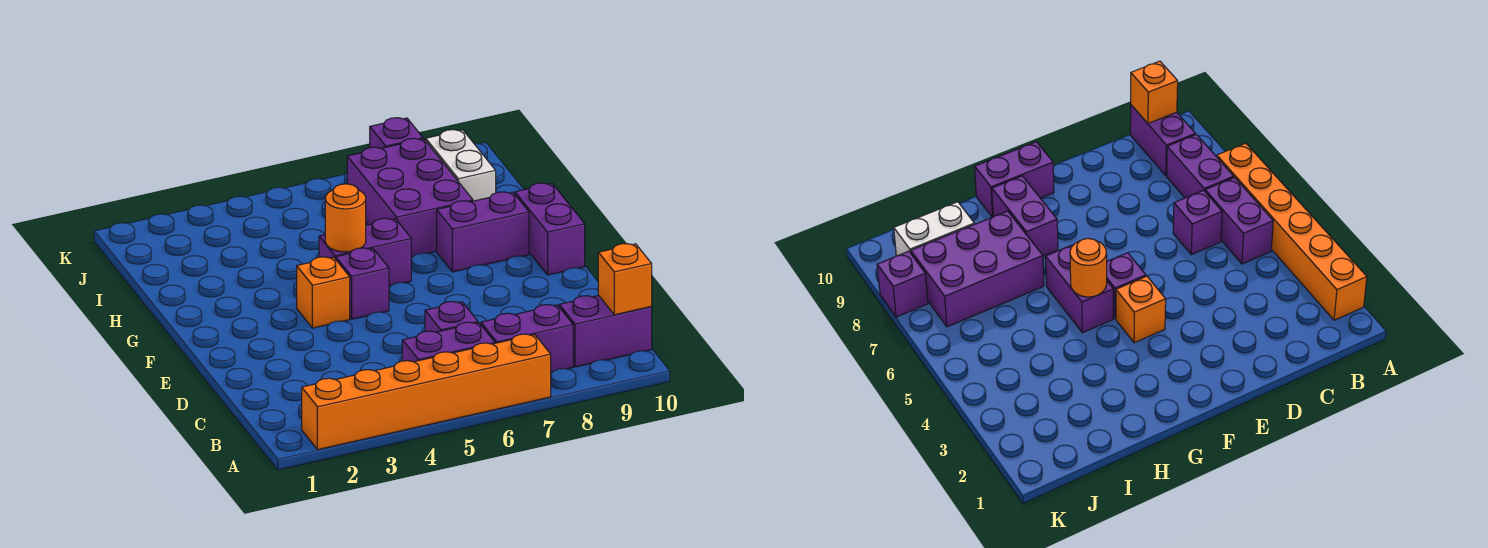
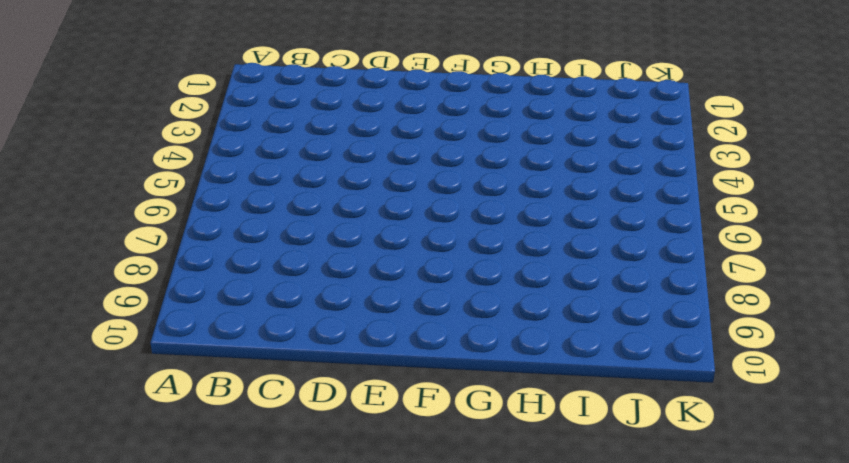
none -> orange brick A2:A7 level 1
none -> purple brick B5:B6 level 1
none -> purple brick B7:B8 level 1

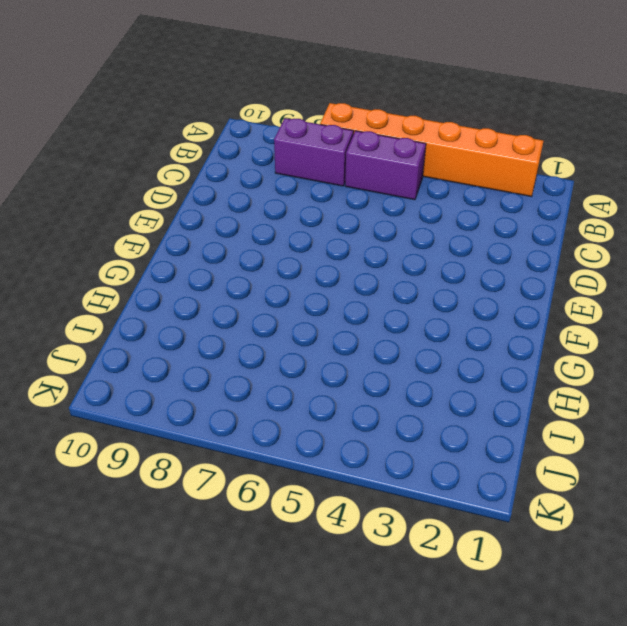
none -> purple brick B9:B10 level 1
none -> purple brick C6 level 1
none -> orange brick F4 level 1

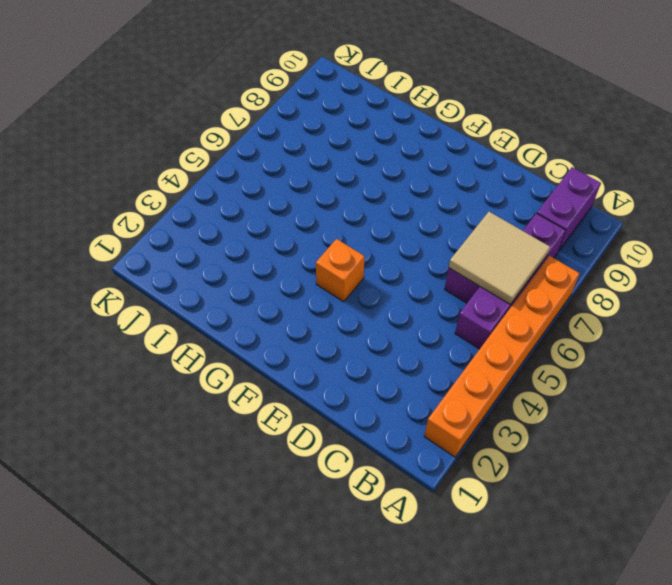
tan tile B6:C7 level 2 -> none
none -> purple brick F5 level 1
none -> purple brick F10:G10 level 1
none -> purple brick G5:G6 level 1

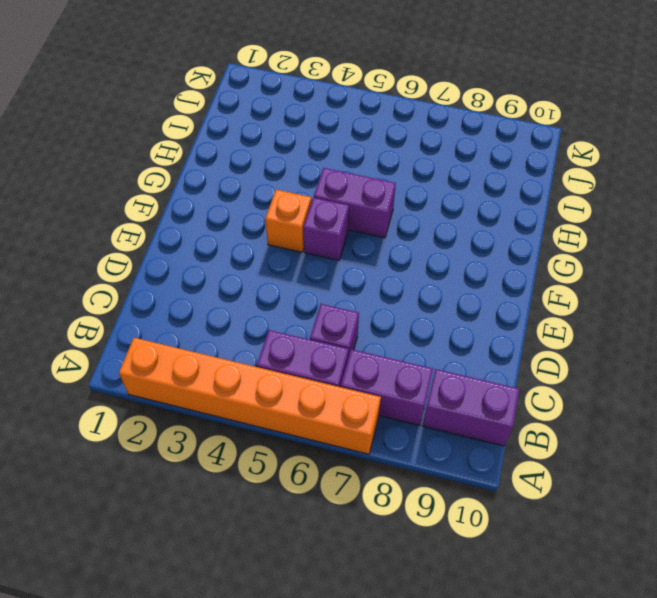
none -> purple brick F10:G10 level 1
none -> purple brick G8:G9 level 1
none -> purple brick H7:J8 level 1

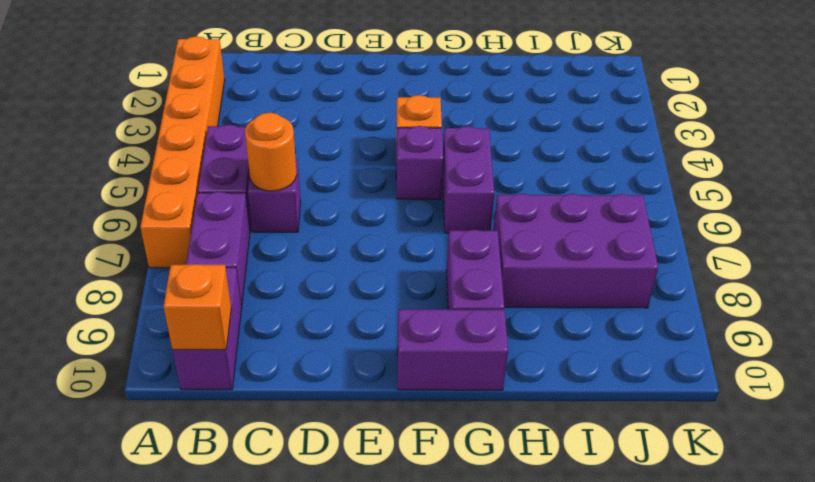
orange round brick C6 level 2 -> orange round brick G5 level 2
none -> white brick I9:J9 level 1
none -> purple brick K8 level 1

